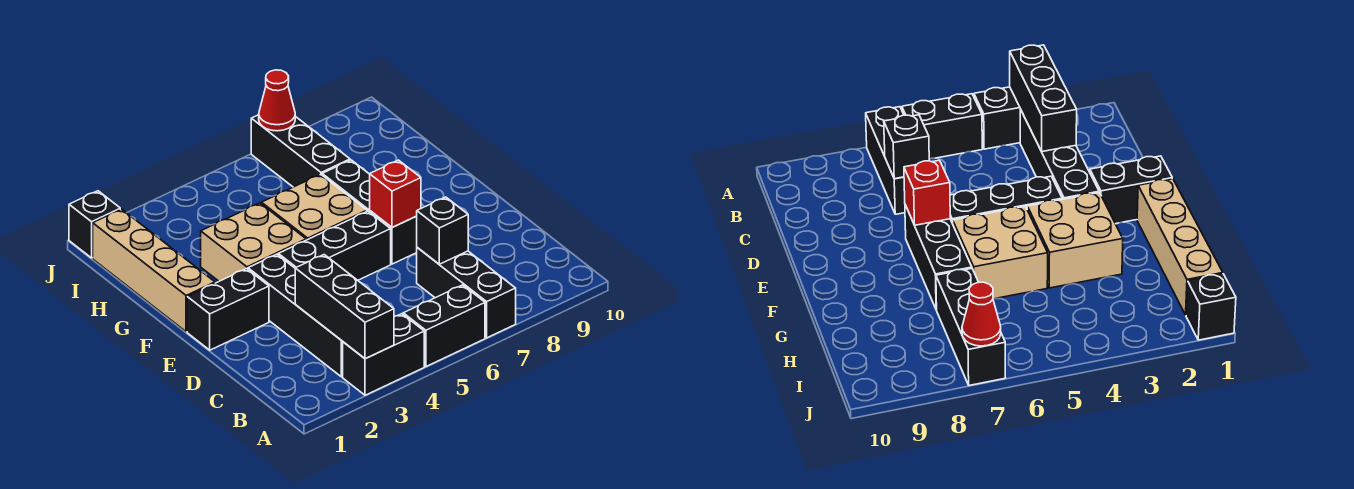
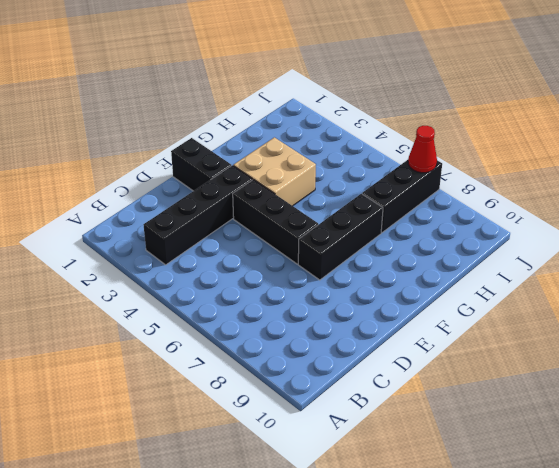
none -> black brick A3:A4 level 1
none -> black brick A5:A6 level 1
none -> black brick A7:C7 level 1

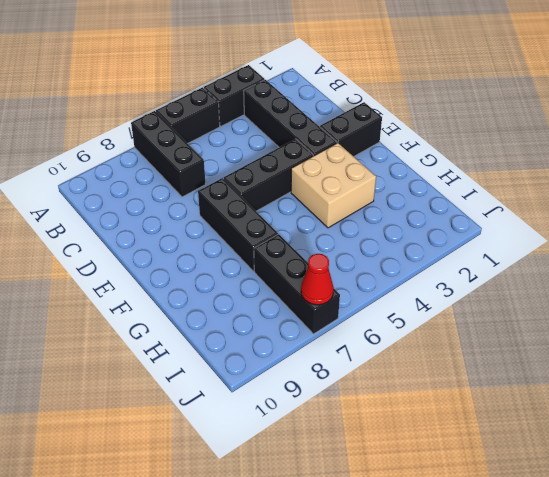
none -> tan brick F1:I1 level 1
none -> tan brick F5:G6 level 1
none -> black brick J1 level 1

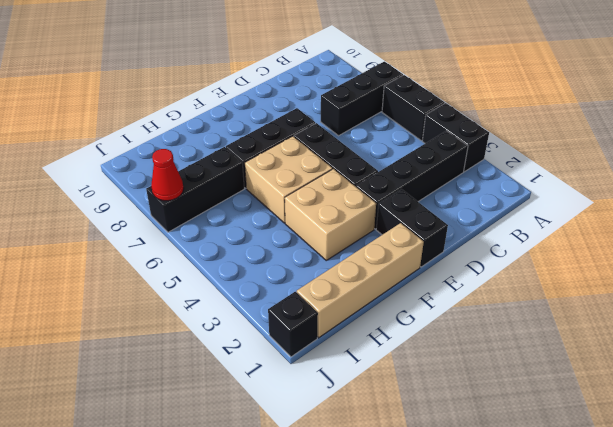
none -> black brick A3:C3 level 2
none -> black brick C7 level 2
none -> red brick E7 level 2

